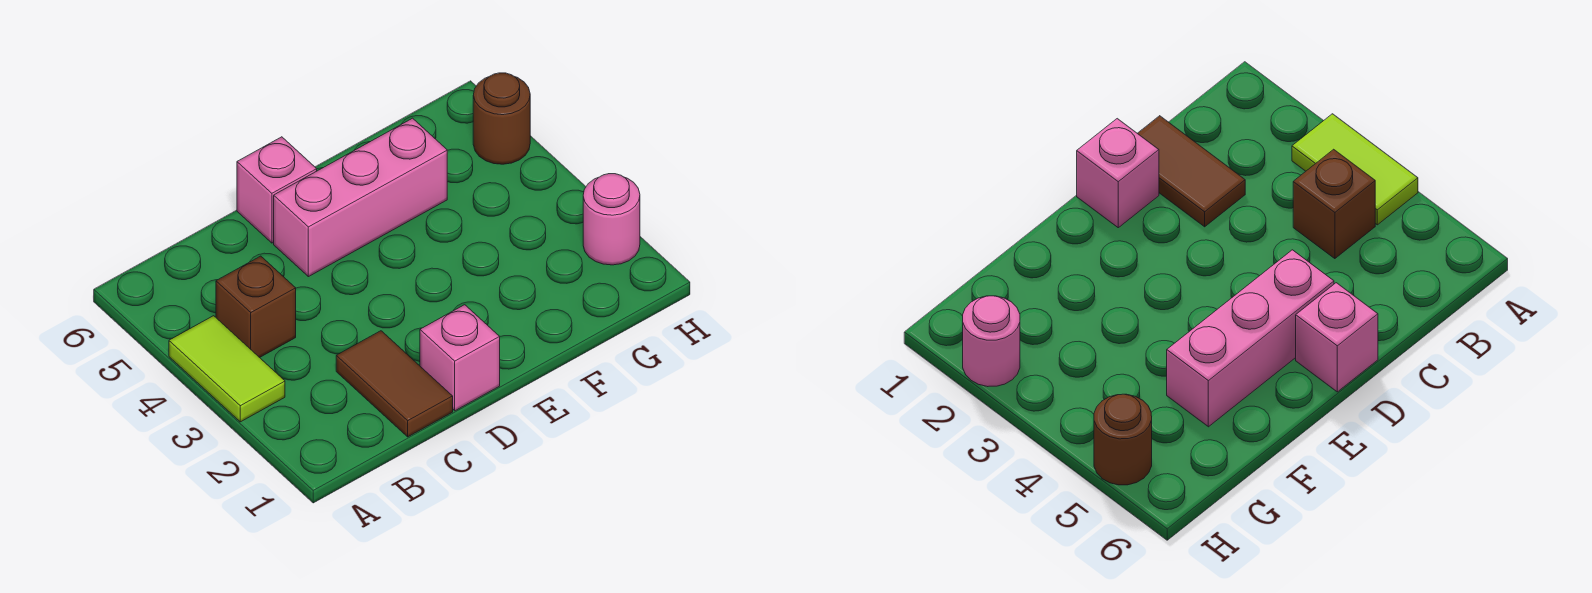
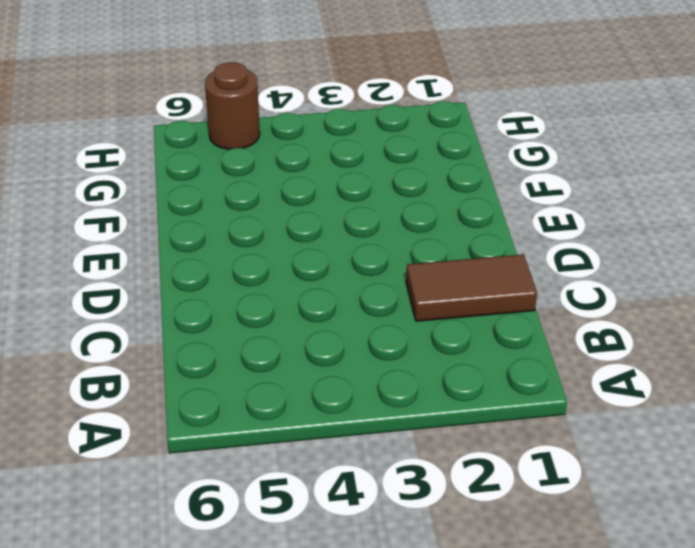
none -> lime tile A3:A4 level 1
none -> brown brick B4 level 1

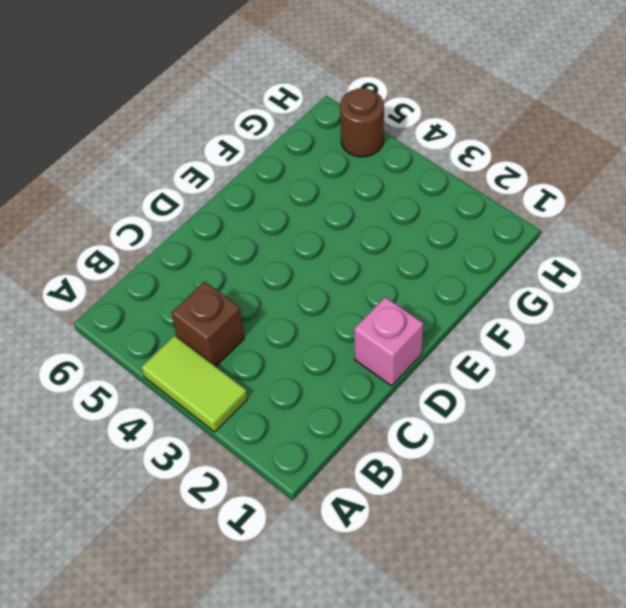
none -> brown tile C1:C2 level 1
none -> pink brick D5:F5 level 1

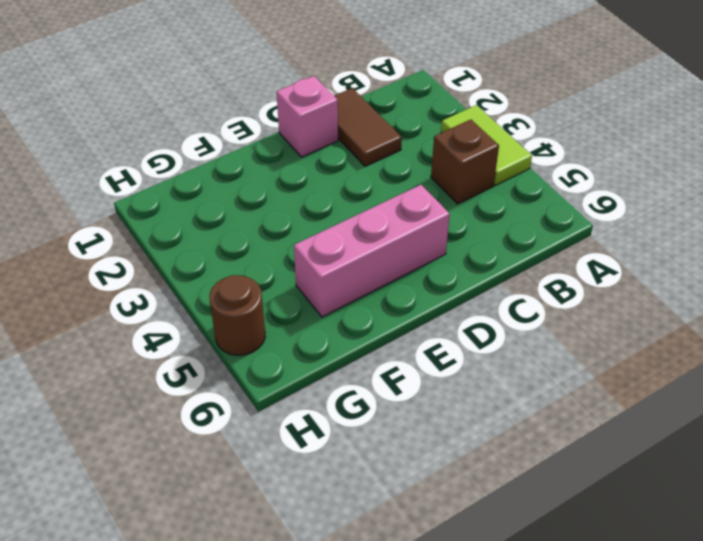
none -> pink brick D6 level 1
none -> pink round brick H2 level 1

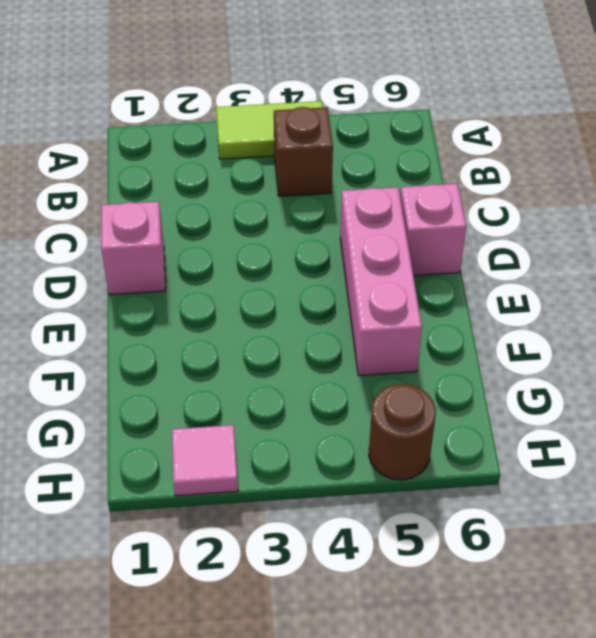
pink tile H2 level 1 -> pink round brick H2 level 1
none -> brown tile C1:C2 level 1

